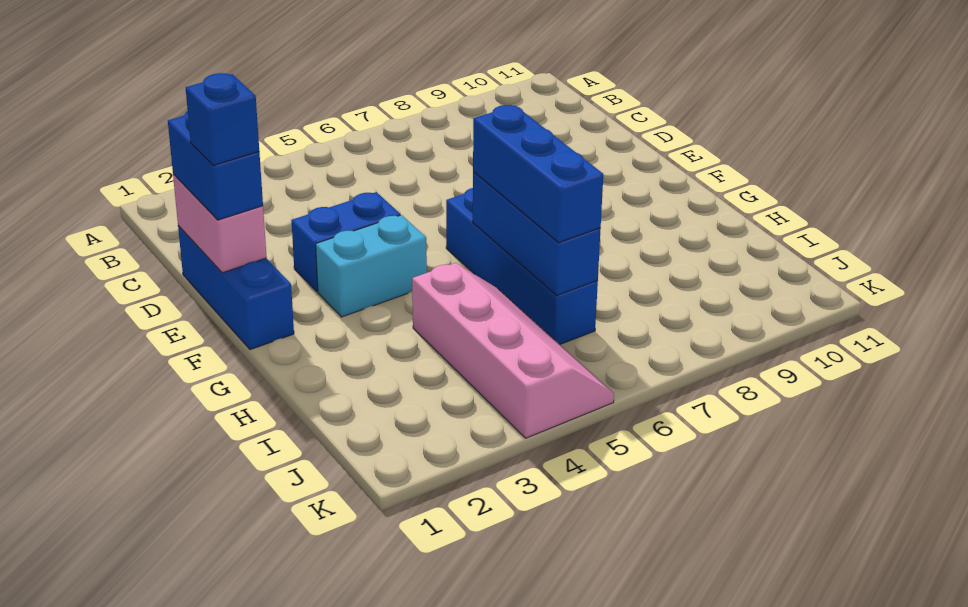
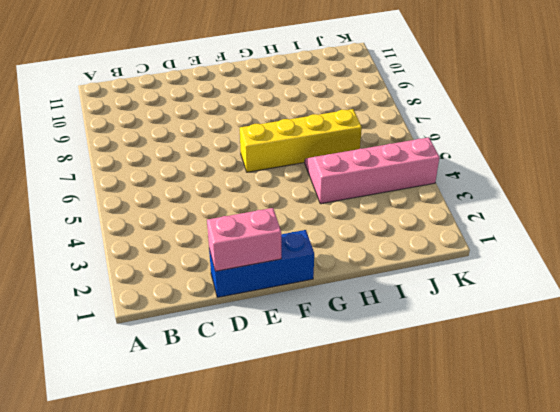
yellow brick F6:I6 level 1 -> blue brick F6:I6 level 1
none -> blue brick E3:E4 level 1
none -> cyan brick F3:F4 level 1

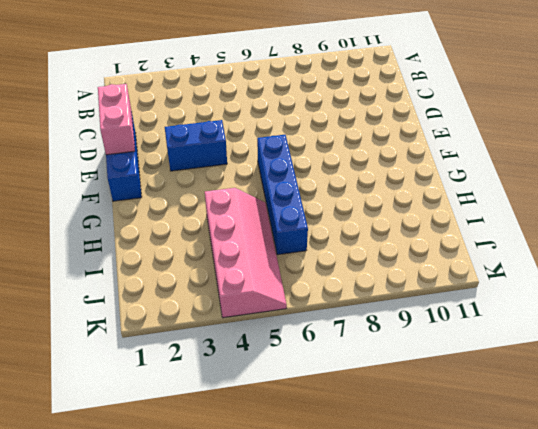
none -> cyan brick F3:F4 level 1
none -> blue brick G6:I6 level 2

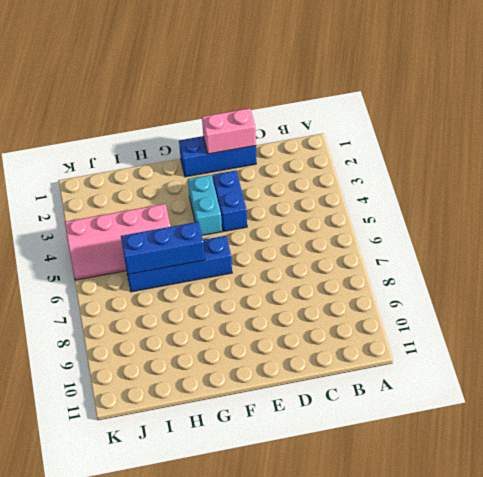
none -> blue brick D1:E1 level 3
none -> blue brick G6:I6 level 3

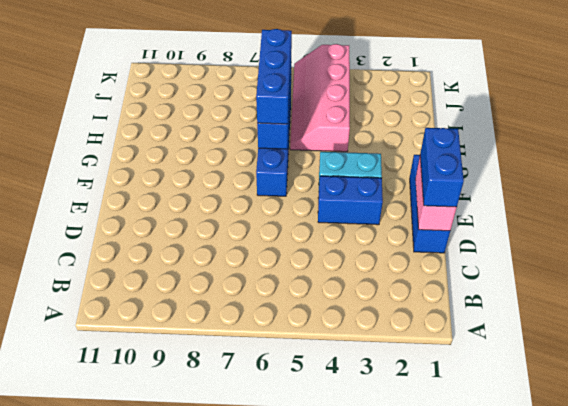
none -> blue brick E1 level 4

